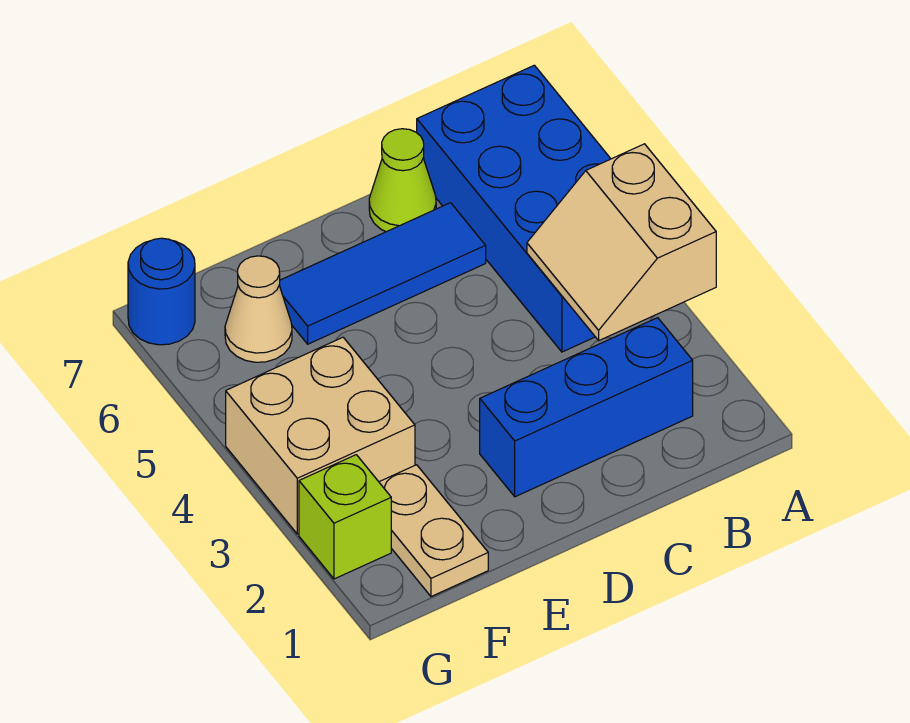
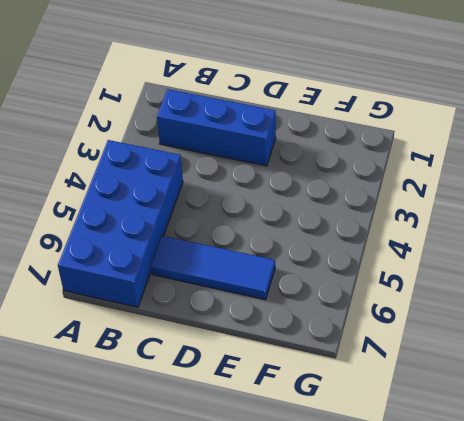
none -> lime cone C7 level 1
none -> tan plate F1:F2 level 1

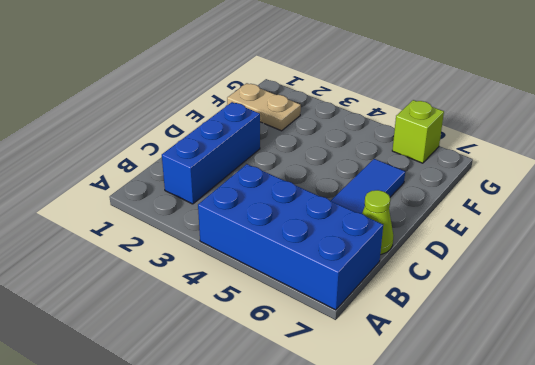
lime brick G6 level 1 -> lime brick G2 level 1
none -> tan brick F3:G4 level 1
none -> tan cone F6 level 1

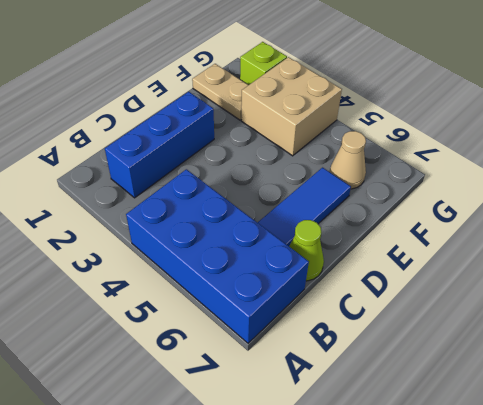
none -> blue round brick G7 level 1
none -> tan slope A3:B4 level 2 top A

